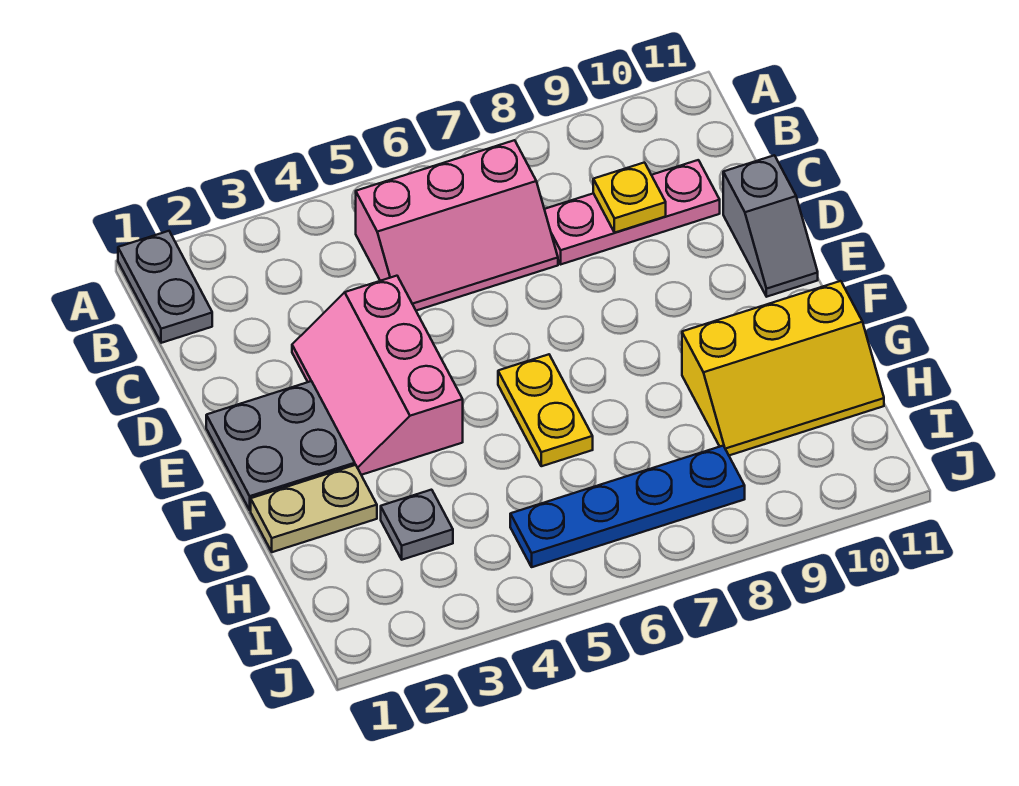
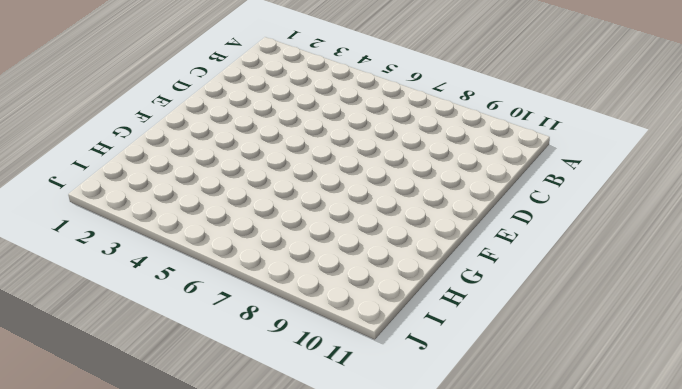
none -> grey plate A1:B1 level 1
none -> pink slope B5:C7 level 1 top B
none -> pink plate C8:C10 level 1

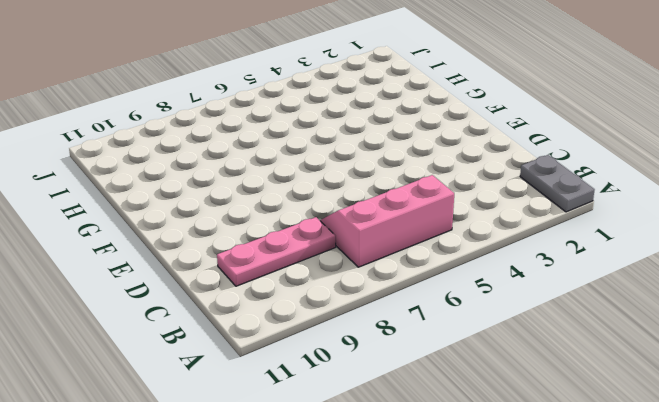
none -> pink slope D3:F4 level 1 top 4
none -> grey slope D11:E11 level 1 top D
none -> grey plate E1:F2 level 1

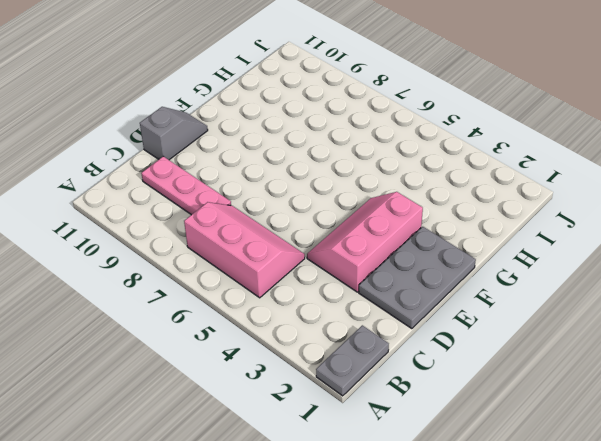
grey plate D1:F2 level 1 -> grey plate E1:F2 level 1
pink slope D3:F4 level 1 top 3 -> pink slope D3:F4 level 1 top 4
none -> yellow plate F6:G6 level 1
none -> tan plate G1:G2 level 1
none -> yellow slope G9:H11 level 1 top G

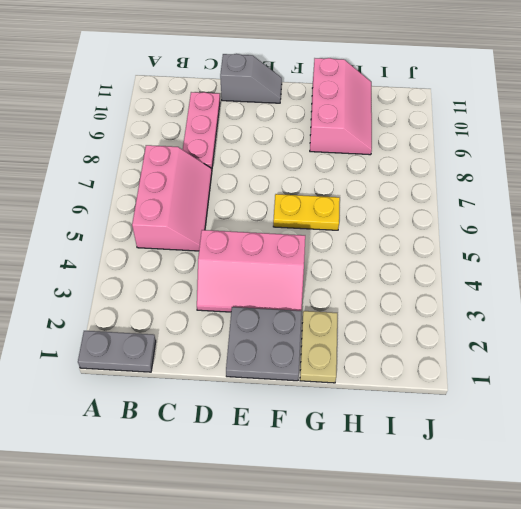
pink slope G9:H11 level 1 top G -> yellow slope G9:H11 level 1 top G
none -> grey plate H3 level 1
none -> blue plate I5:I8 level 1
none -> yellow plate C9 level 2

